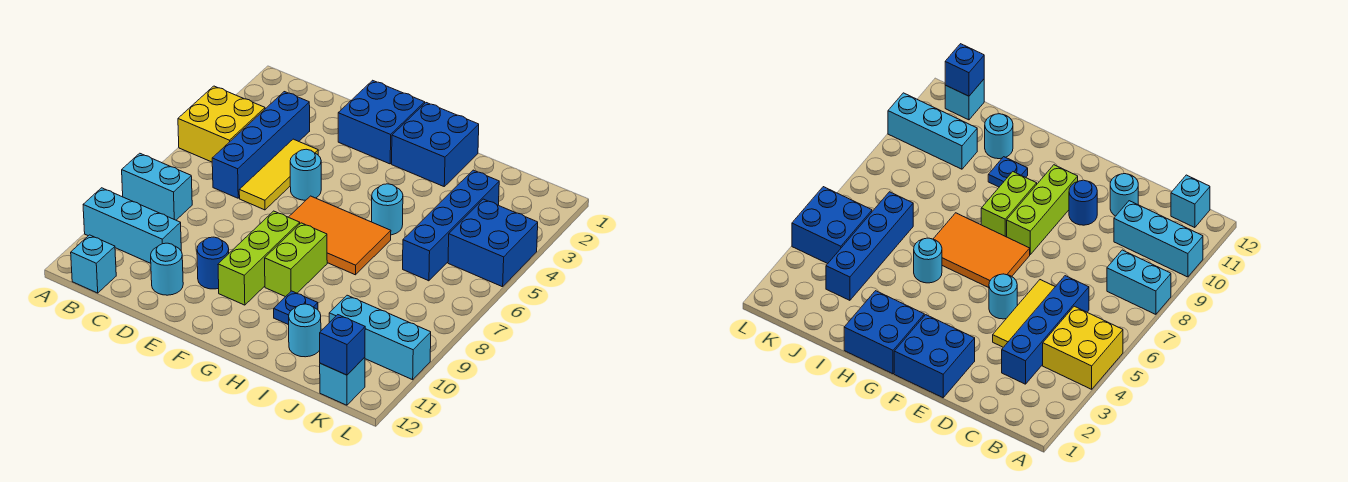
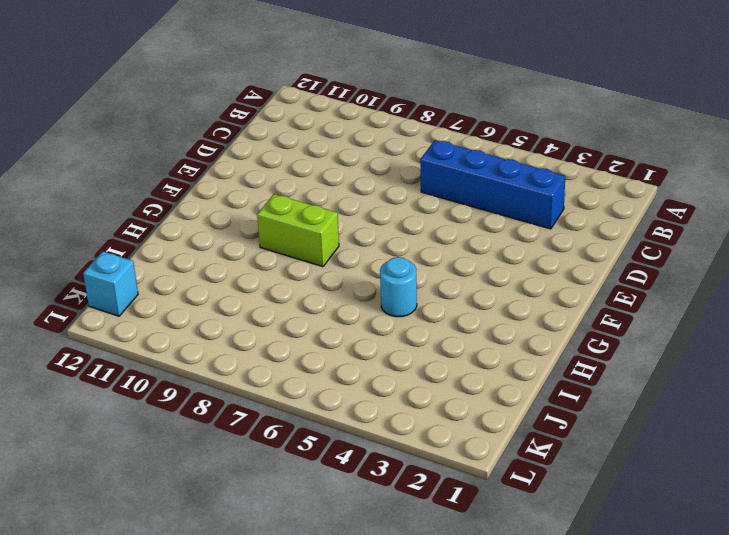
none -> yellow brick A4:B5 level 1
none -> cyan brick A8:B8 level 1
none -> cyan brick A10:C10 level 1

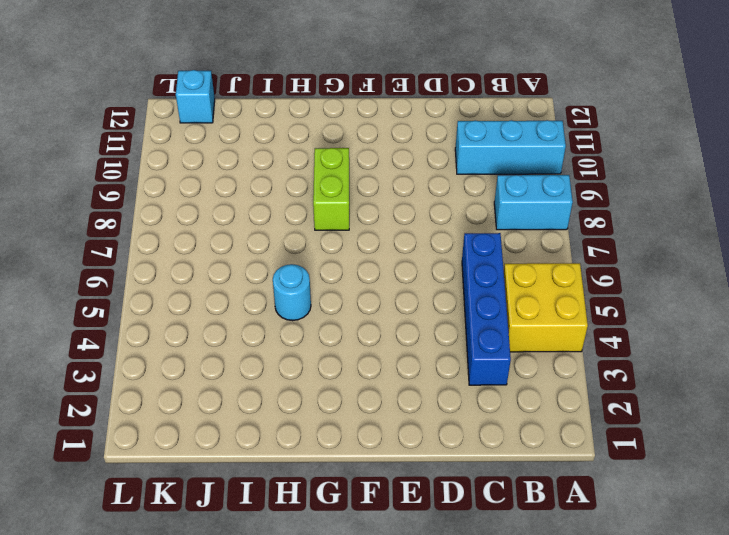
none -> cyan brick B12 level 1
none -> yellow tile D4:D6 level 1
none -> cyan round brick D11 level 1

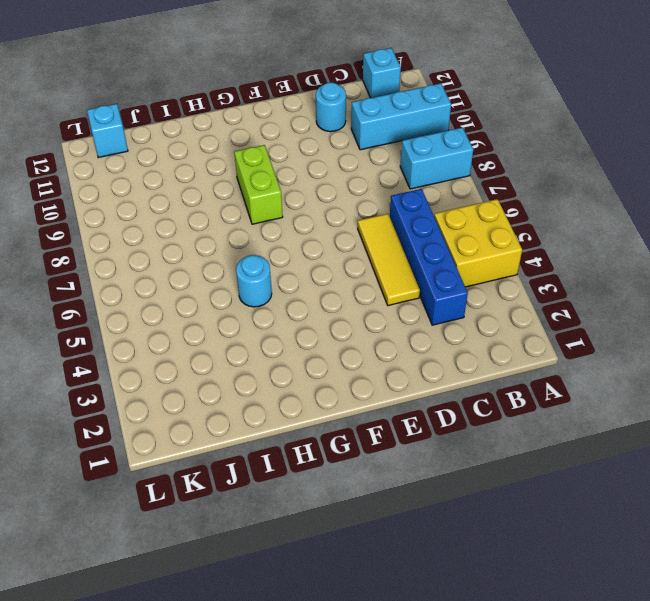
none -> blue brick E1:F2 level 1
none -> cyan round brick E5 level 1
none -> blue round brick E10 level 1

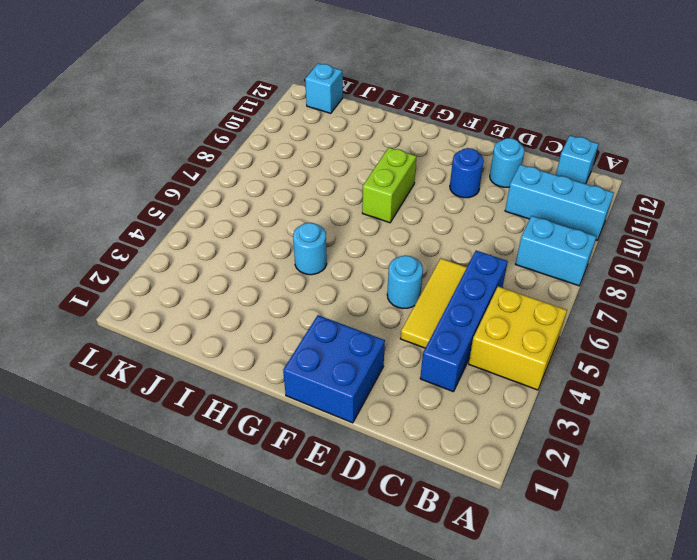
none -> orange tile F6:H7 level 1
none -> lime brick F8:F10 level 1
none -> blue brick G1:H2 level 1

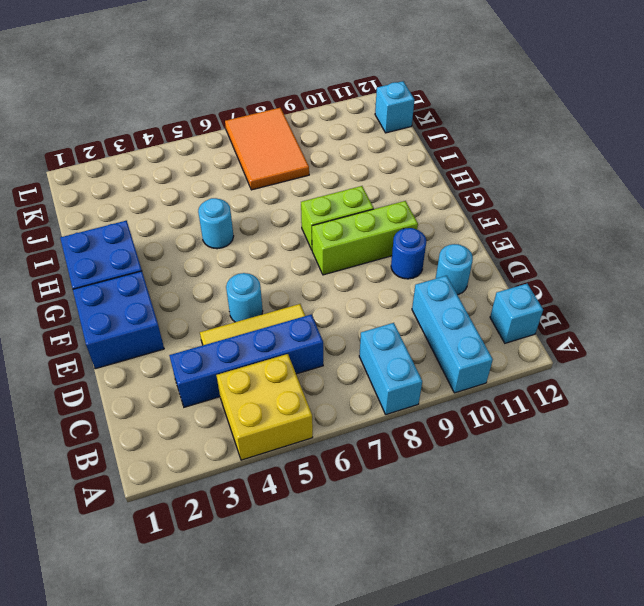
orange tile J7:L8 level 1 -> orange tile F6:H7 level 1
none -> blue plate H10 level 1
none -> cyan round brick I11 level 1
none -> blue brick J3:J6 level 1

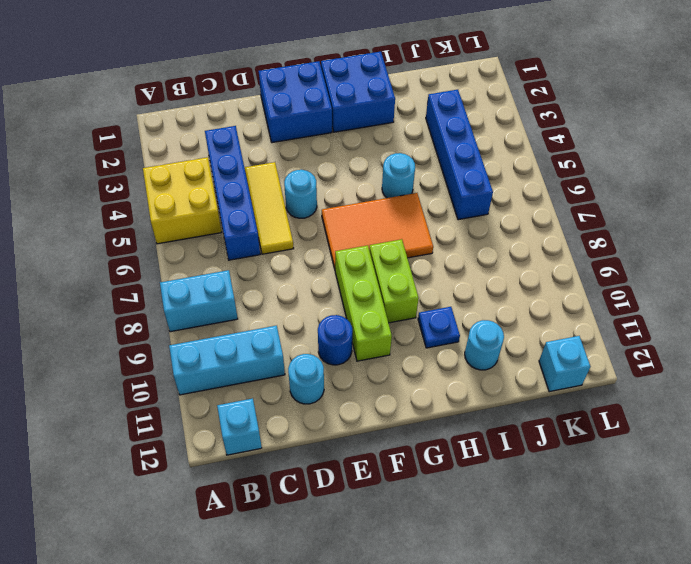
none -> cyan brick J10:L10 level 1
none -> blue brick K4:L5 level 1
none -> blue brick K12 level 2

